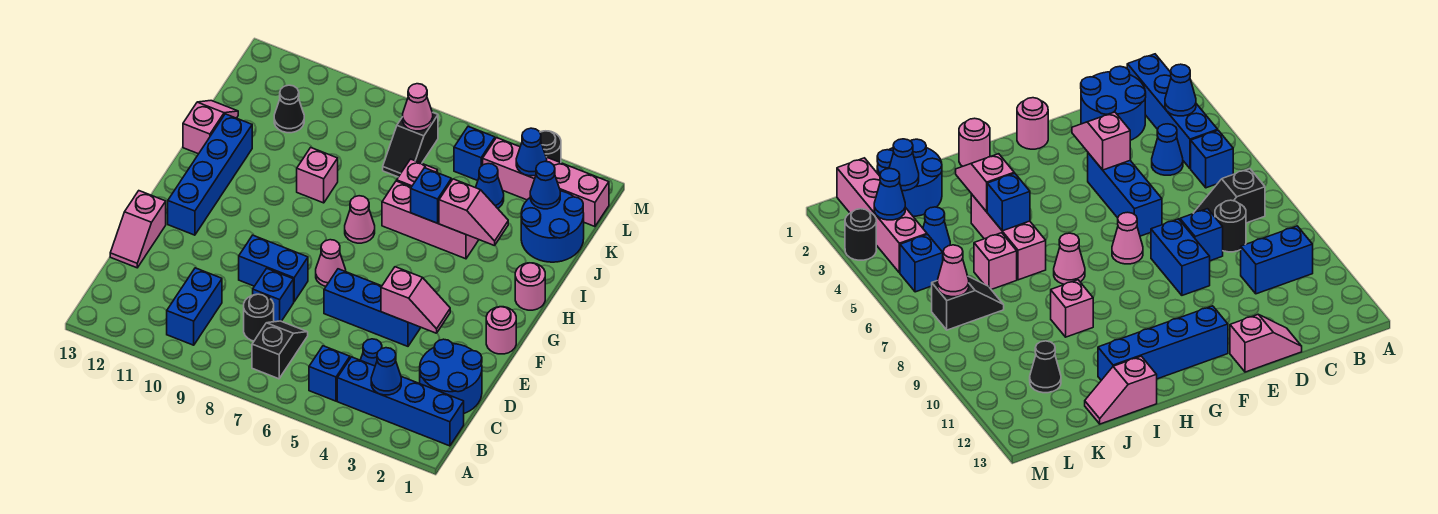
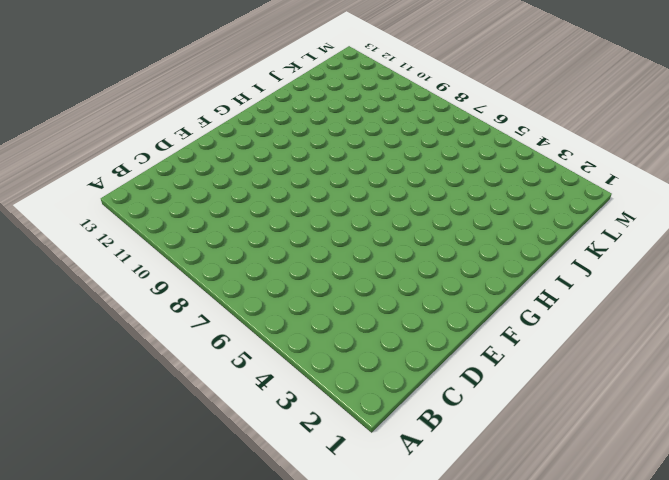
none -> blue brick B1:B4 level 1
none -> blue brick B5 level 1
none -> black slope B7:C7 level 1 top B
none -> blue brick B10:C10 level 1

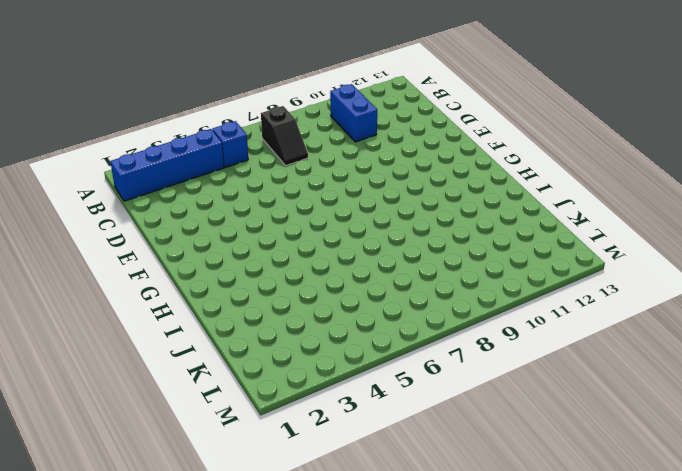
none -> blue round brick C1:D2 level 1
none -> blue cone C4 level 1
none -> black round brick C8 level 1
none -> blue brick D8 level 1

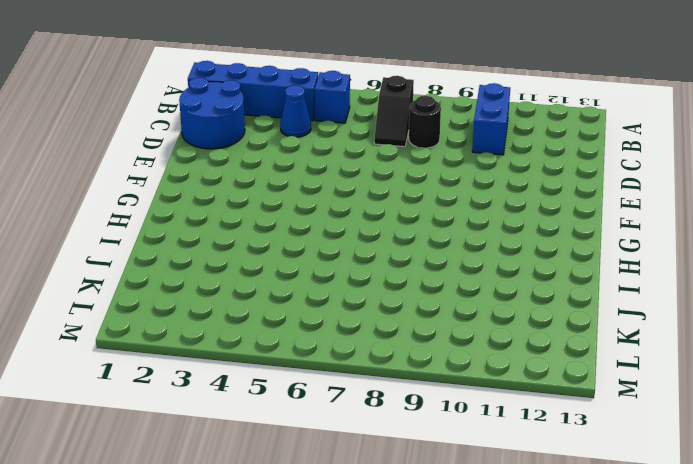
none -> blue brick D8 level 1
none -> pink slope D13:E13 level 1 top E
none -> blue brick E4:E6 level 1
none -> blue brick E8:E9 level 1

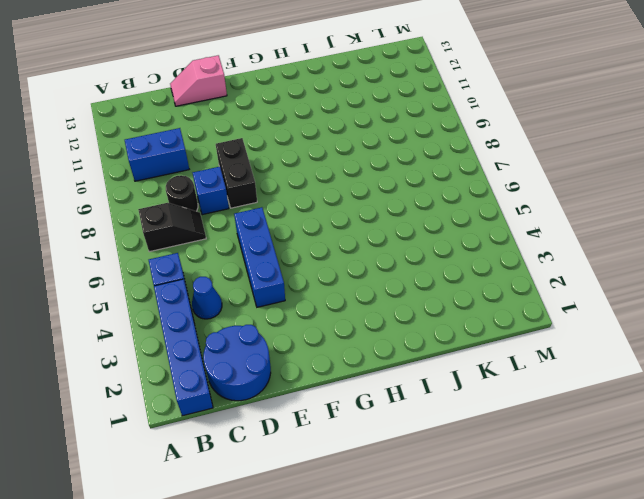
black brick E8:E9 level 1 -> blue brick E8:E9 level 1
none -> pink round brick F1 level 1
none -> pink cone F7 level 1
none -> blue brick F12:I12 level 1
none -> pink round brick H1 level 1

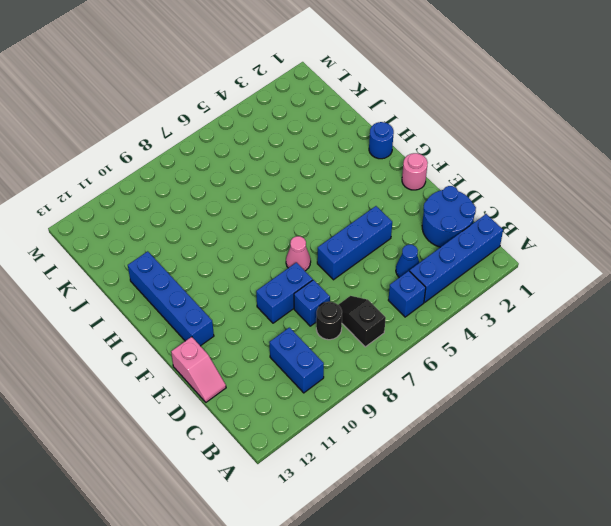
blue round brick H1 level 1 -> pink round brick H1 level 1
none -> pink cone H7 level 1
none -> pink brick I4:I6 level 1
none -> pink brick I9 level 1
none -> pink slope I13:J13 level 1 top I

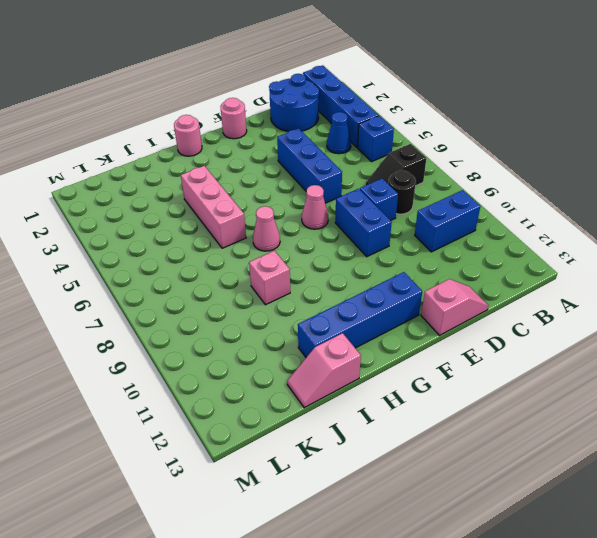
none -> blue round brick J1:K2 level 1
none -> pink brick J6 level 1
none -> blue cone K4 level 1
none -> black slope K7:L7 level 1 top L

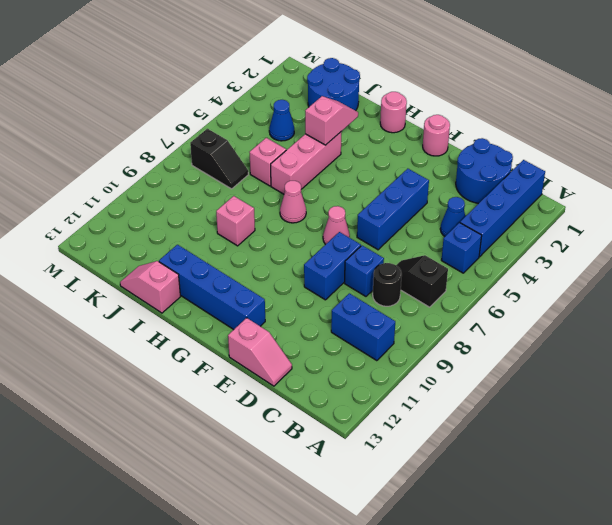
none -> black cone K11 level 1
none -> pink brick L1:L4 level 1
none -> blue brick L5 level 1
none -> black round brick M3 level 1

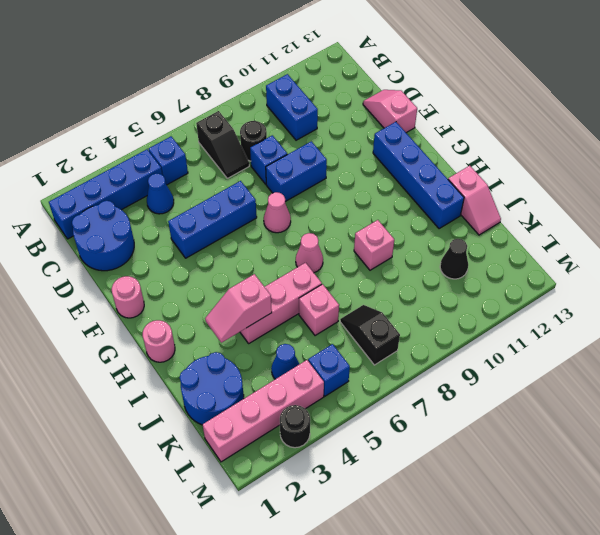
none -> blue cone B3 level 2
none -> pink slope E3:E4 level 2 top 4
none -> blue brick I5 level 2
none -> blue cone K2 level 2

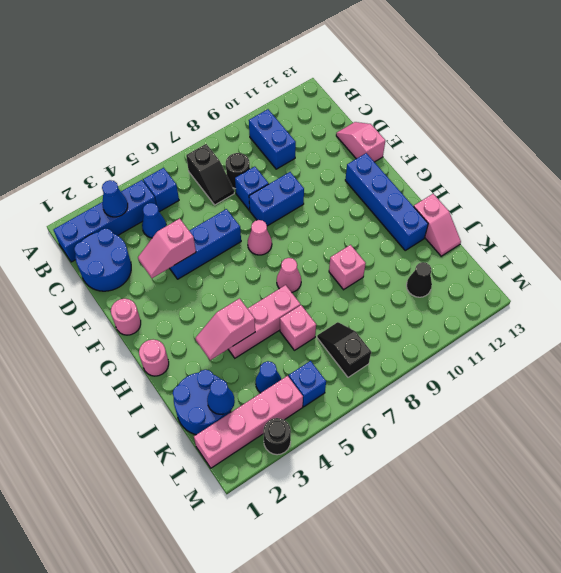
none -> blue brick I5 level 2
none -> blue cone L3 level 2
none -> pink cone L7 level 2

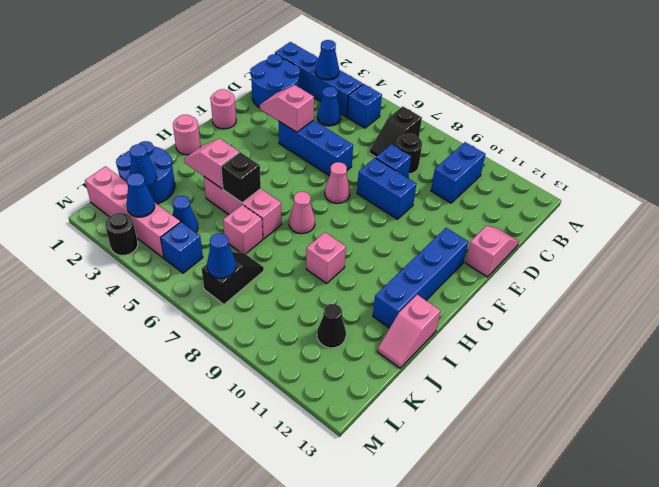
black brick I5 level 2 -> blue brick I5 level 2
blue cone L7 level 2 -> pink cone L7 level 2

